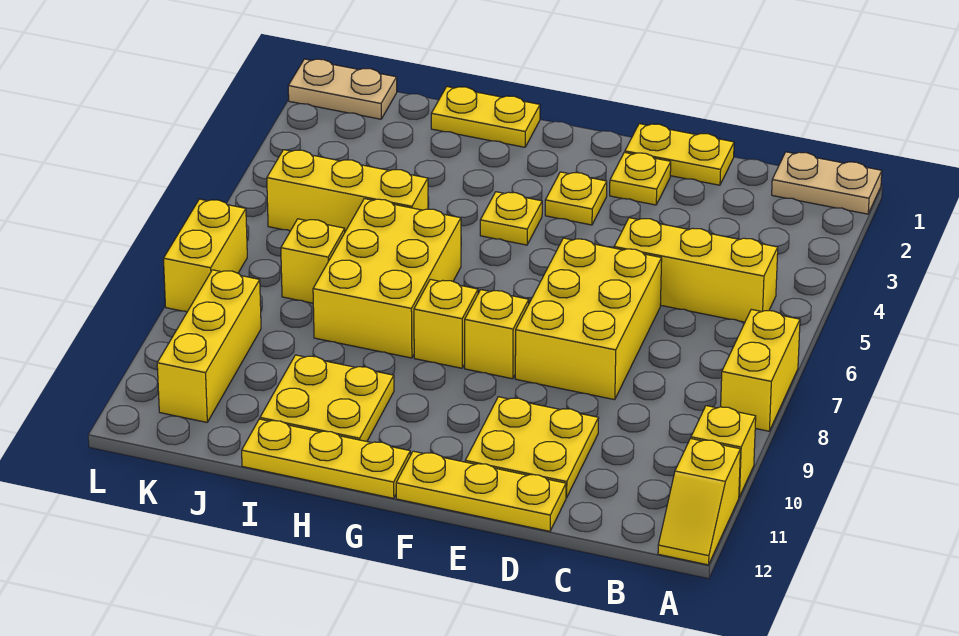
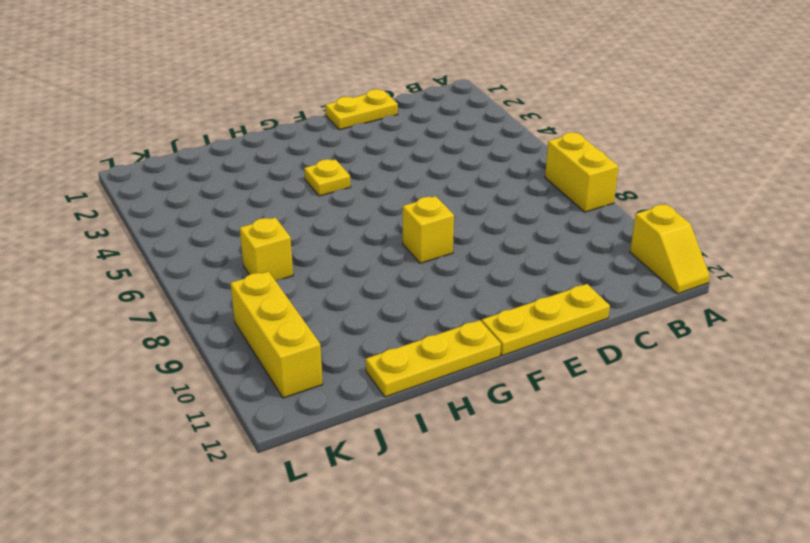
none -> tan plate A1:B1 level 1
none -> yellow brick A10 level 1
none -> yellow brick B5:D5 level 1

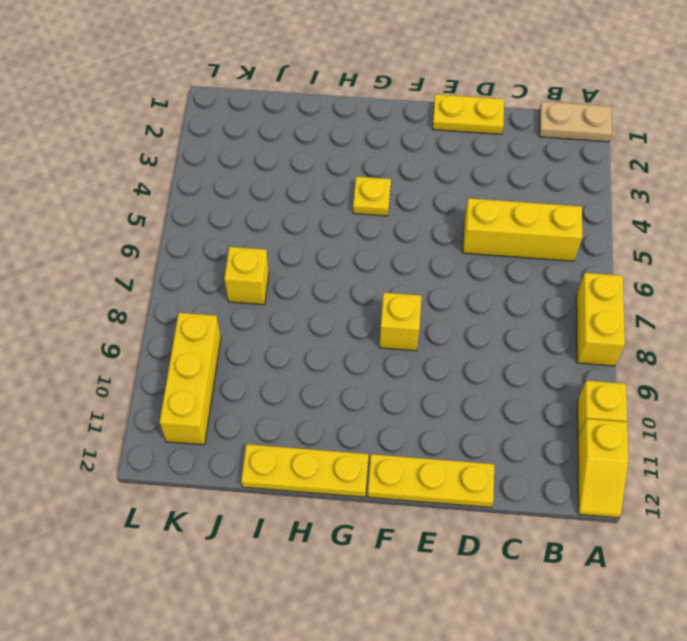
none -> yellow brick D6:E8 level 1
none -> yellow plate D10:E11 level 1
none -> yellow plate E2 level 1

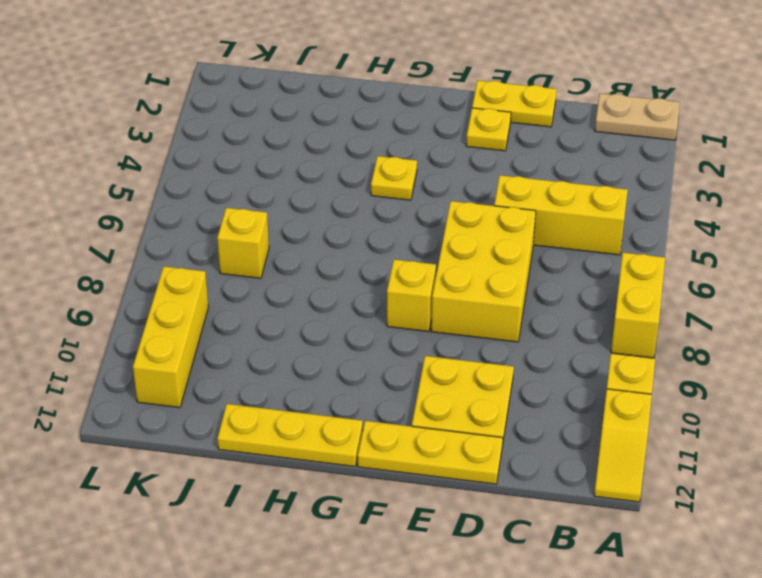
none -> yellow plate F3 level 1
none -> yellow brick G8 level 1
none -> yellow plate H1:I1 level 1

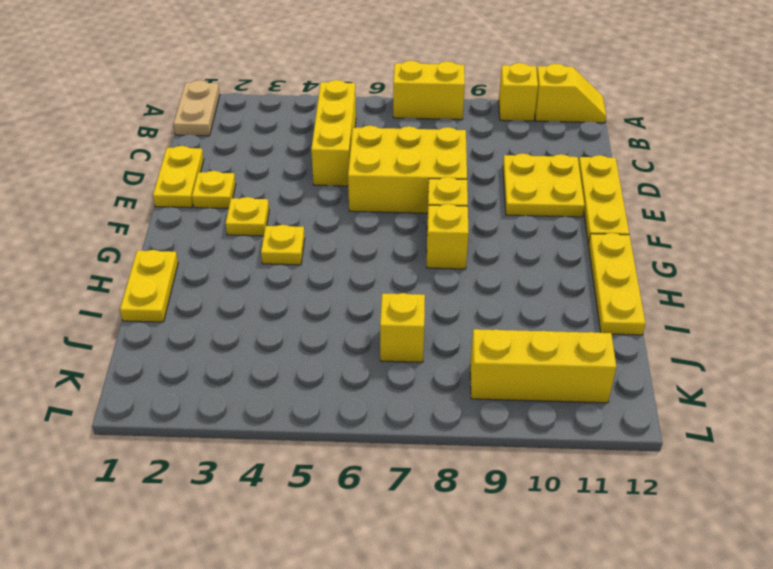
none -> yellow brick H6:I8 level 1
none -> yellow plate H10:I11 level 1
none -> yellow brick I5:K5 level 1

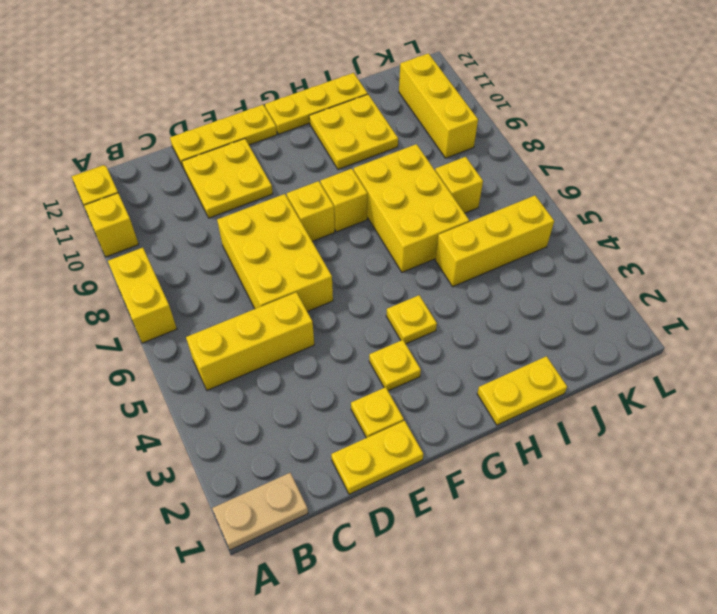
none -> tan plate K1:L1 level 1
none -> yellow brick L7:L8 level 1

